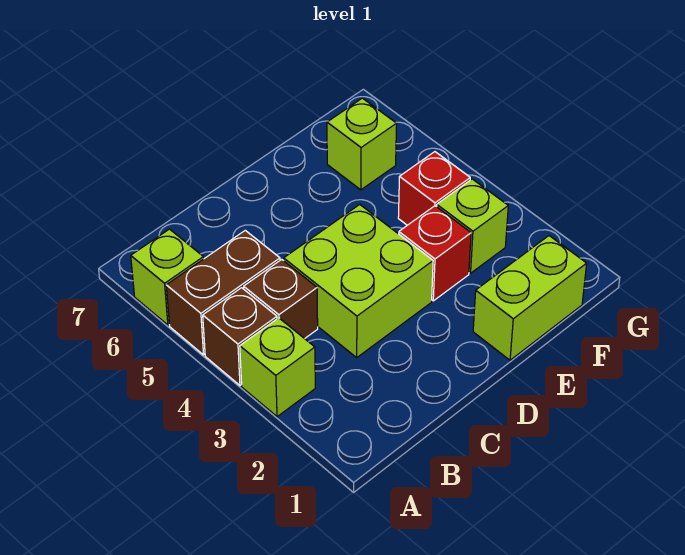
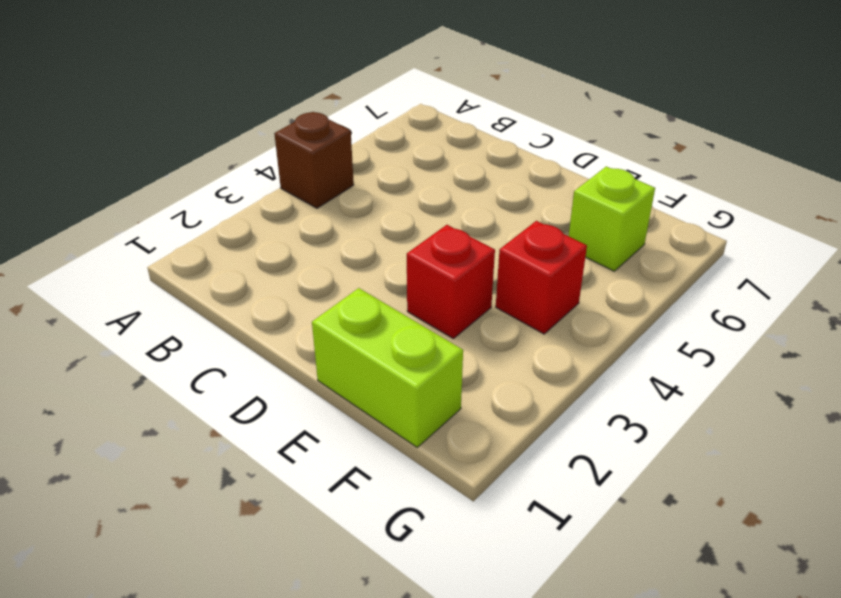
none -> lime brick A3 level 1
none -> brown brick A5:B5 level 1

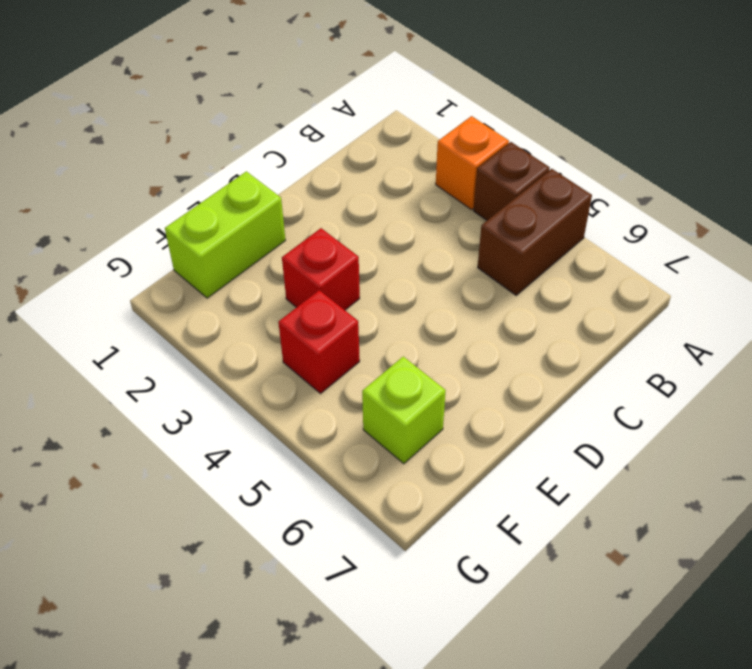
orange brick A3 level 1 -> lime brick A3 level 1
none -> lime brick A6 level 1
none -> brown brick B4 level 1

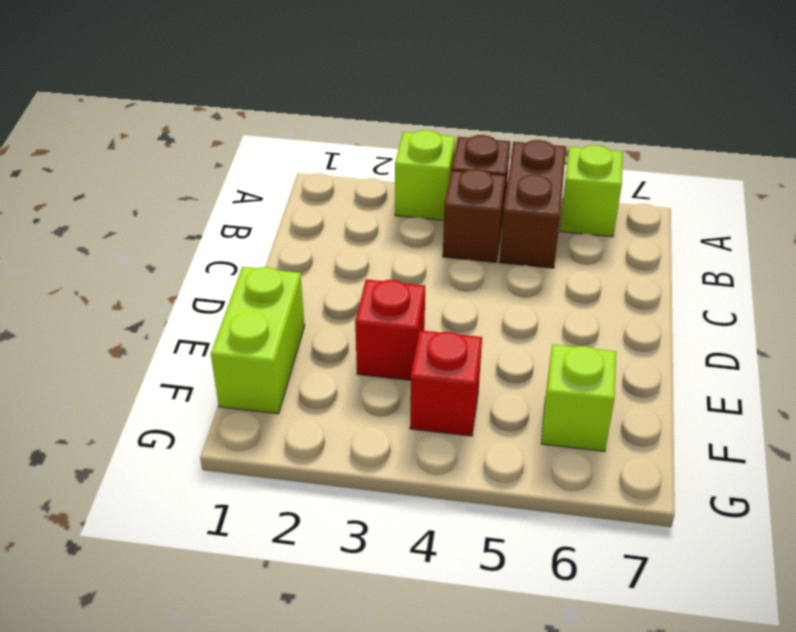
none -> lime brick C3:D4 level 1
none -> lime brick F3 level 1

